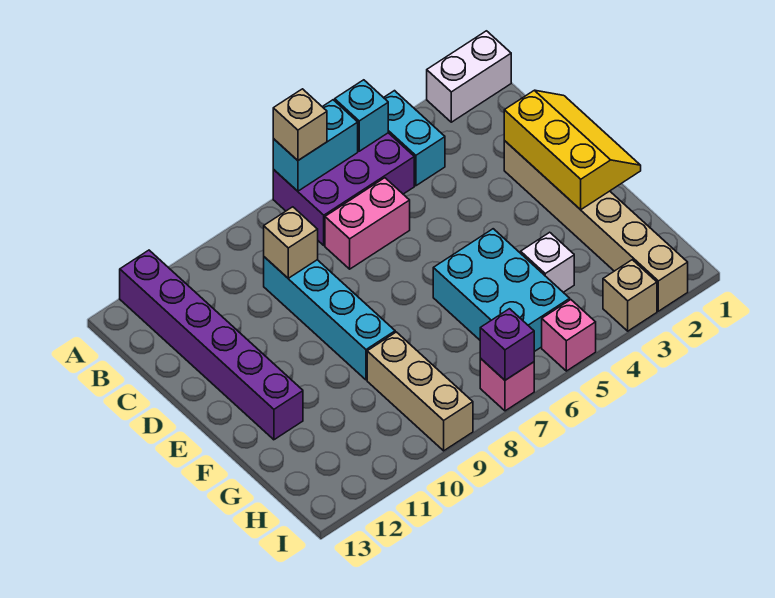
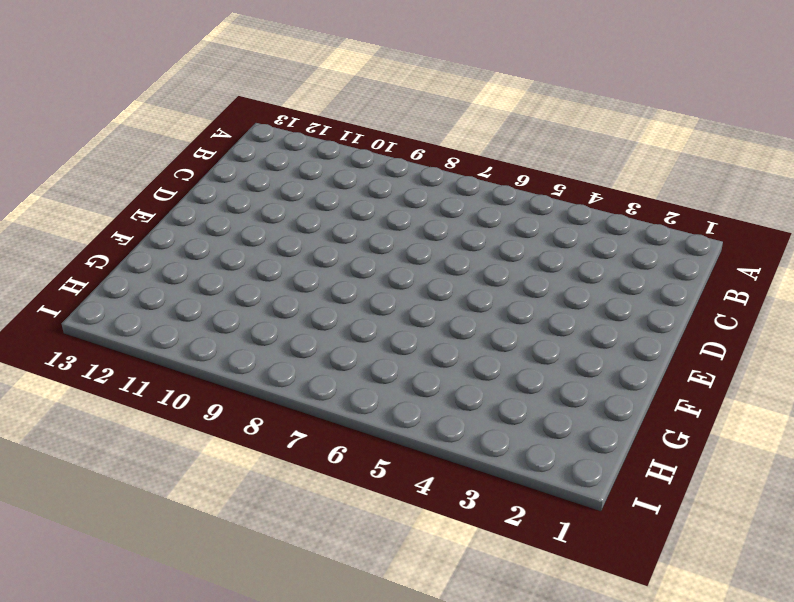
none -> white brick A1:A2 level 1
none -> cyan brick A4:B4 level 1
none -> purple brick A5:B7 level 1

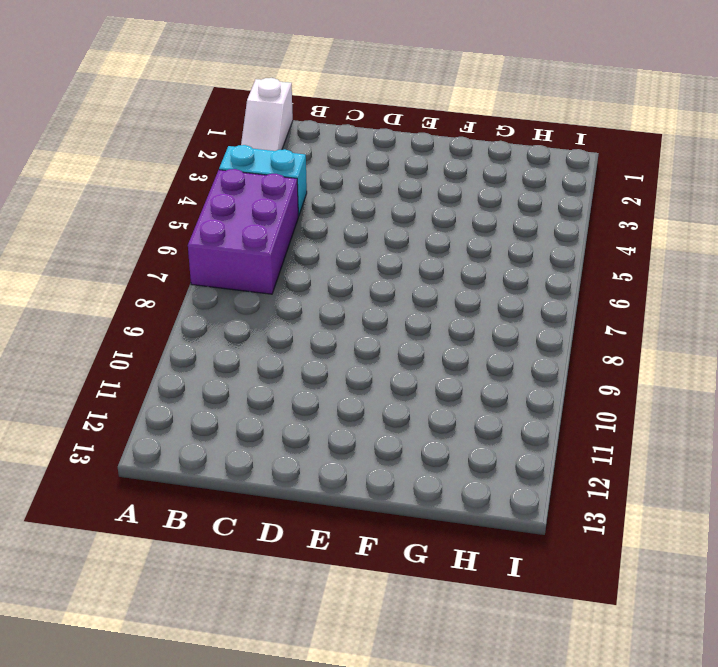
white slope A1:A2 level 1 top 1 -> white brick A1:A2 level 1
none -> purple brick A12:F12 level 1
none -> pink brick C6:C7 level 1
none -> cyan brick C9:F9 level 1

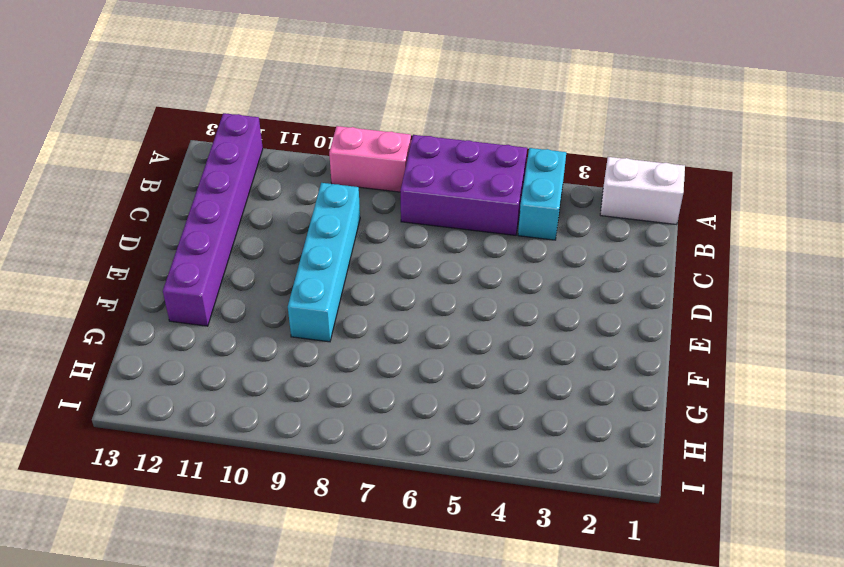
pink brick A8:A9 level 1 -> pink brick C6:C7 level 1
none -> tan brick D2:I2 level 1
none -> cyan brick F5:H6 level 1
none -> white brick G4 level 1

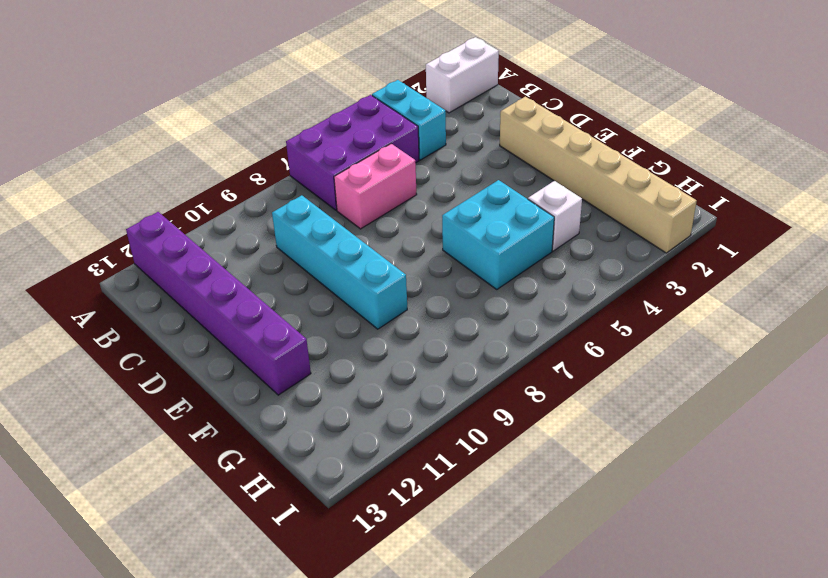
cyan brick F5:G6 level 1 -> cyan brick F5:H6 level 1
none -> tan brick G9:I9 level 1
none -> tan brick I3 level 1
none -> pink brick I5 level 1

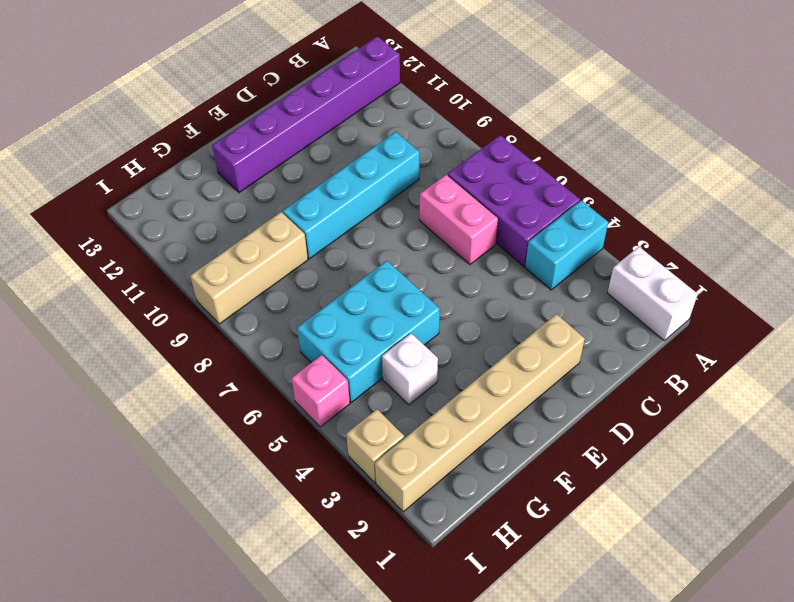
none -> pink brick I7 level 1
none -> cyan brick A5 level 2
none -> cyan brick A6:A7 level 2

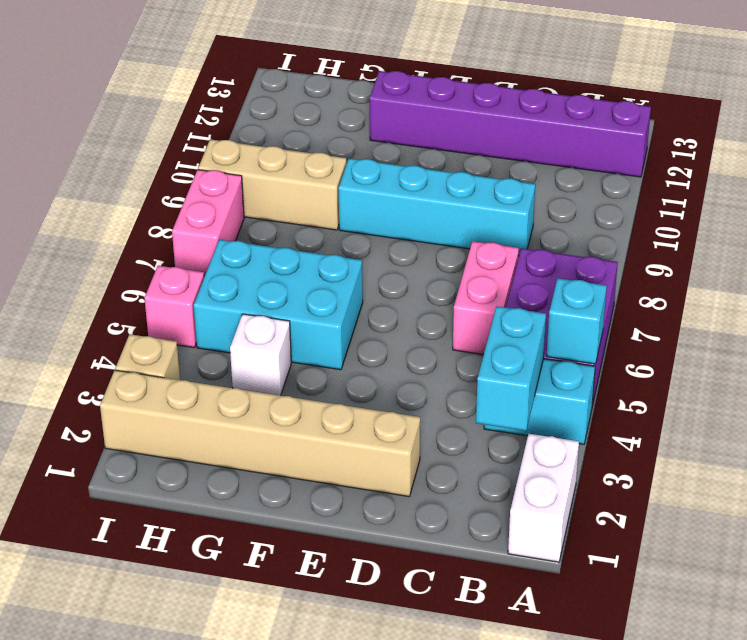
cyan brick B3:B4 level 2 -> cyan brick A6:A7 level 2
pink brick I7:I8 level 1 -> pink brick I7 level 1
none -> tan brick C9 level 2
none -> yellow slope D1:F2 level 2 top 2
none -> purple brick I7 level 2

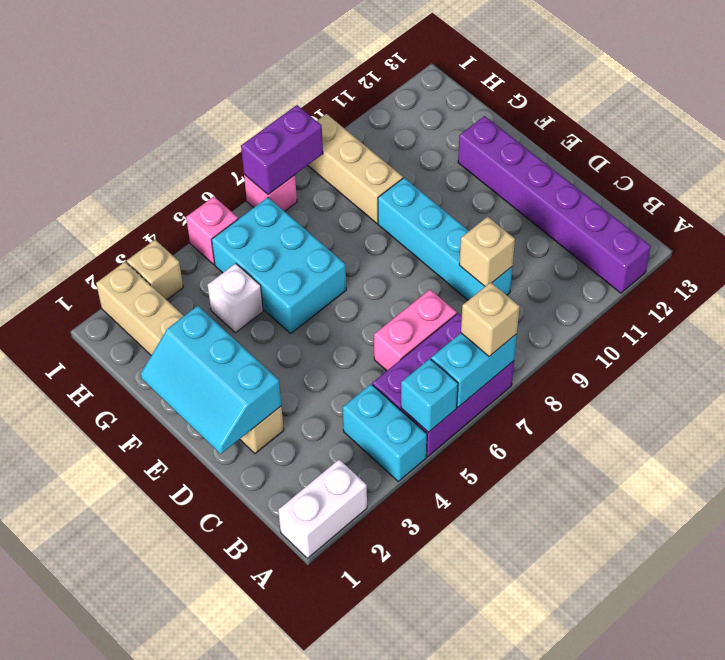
cyan slope D1:F2 level 2 top 2 -> yellow slope D1:F2 level 2 top 2
purple brick I7:I8 level 2 -> purple brick I7 level 2

